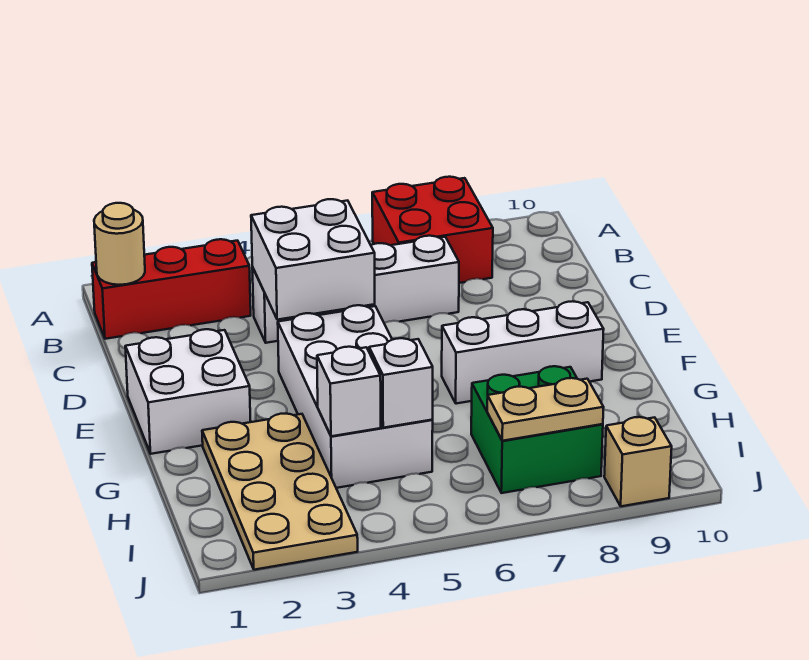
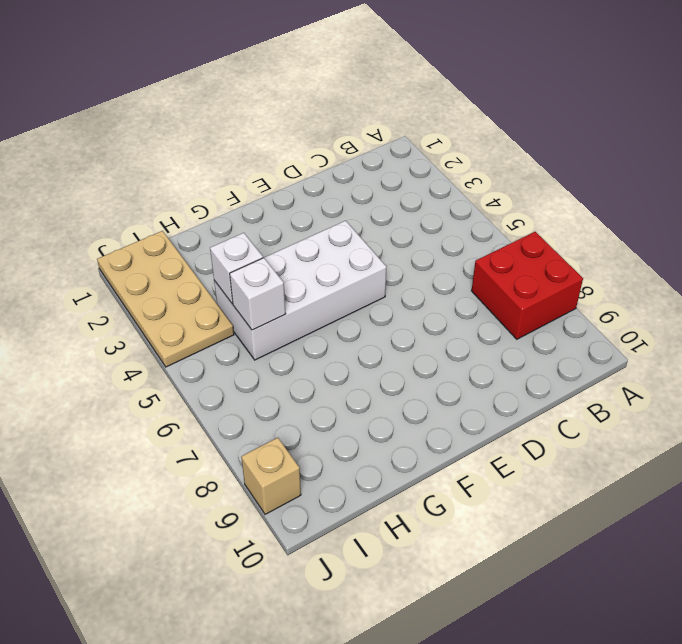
tan plate I1:J4 level 1 -> tan plate G2:J3 level 1
none -> red brick B1:B3 level 1
none -> white brick C4:C7 level 1
none -> white brick E1:F2 level 1

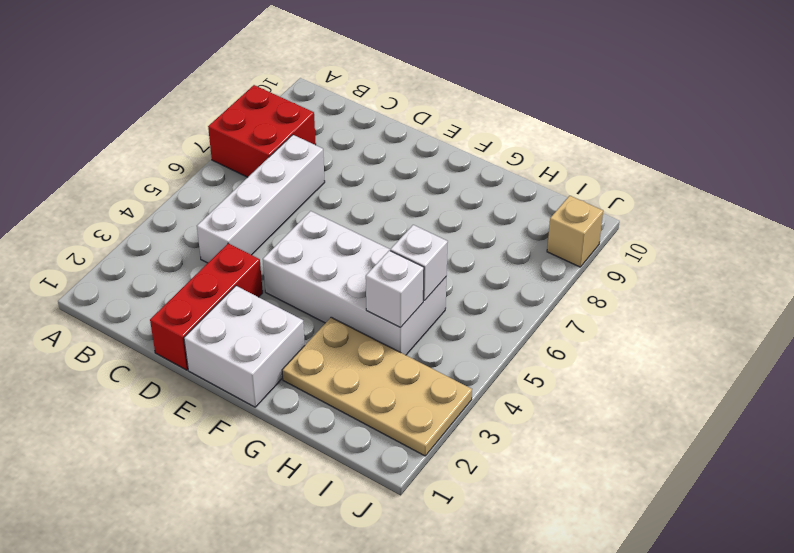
red brick D1:D3 level 1 -> red brick B1:B3 level 1
none -> white brick F7:F9 level 1
none -> green brick H7:I8 level 1
none -> tan round brick B1 level 2

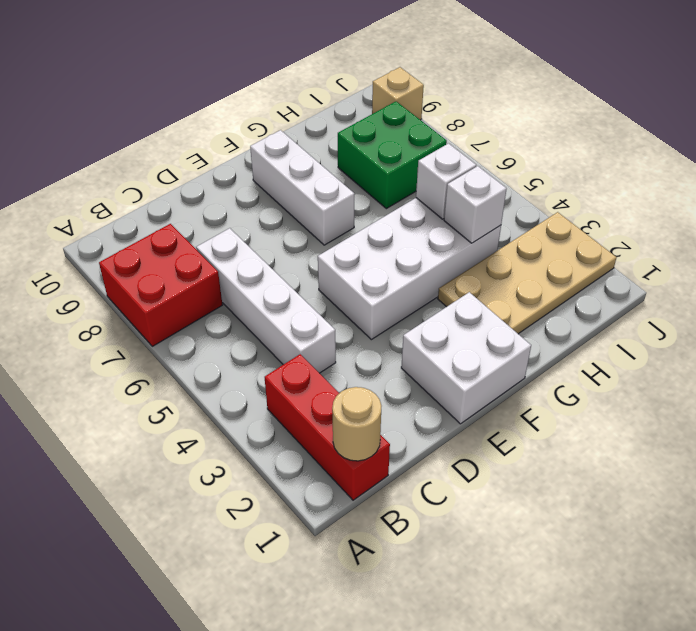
none -> white brick C4:D5 level 2
none -> tan plate I7:I8 level 2

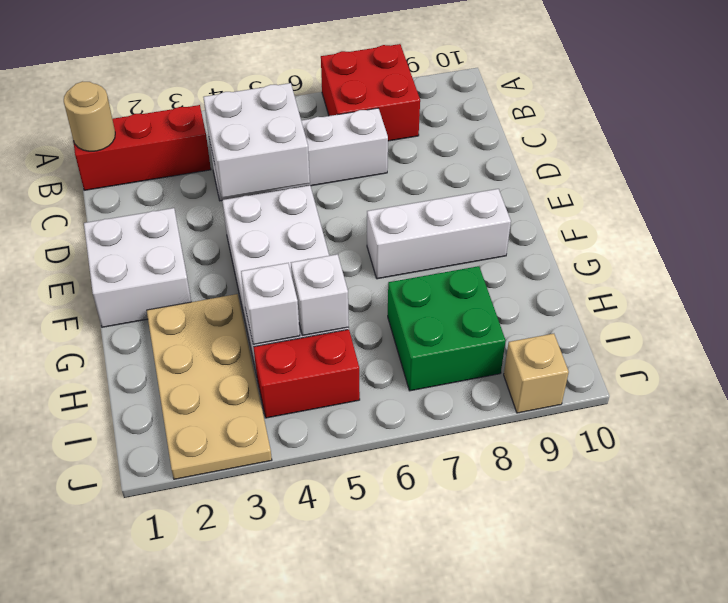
red brick I4:I5 level 1 -> none
none -> tan plate I7:I8 level 2

